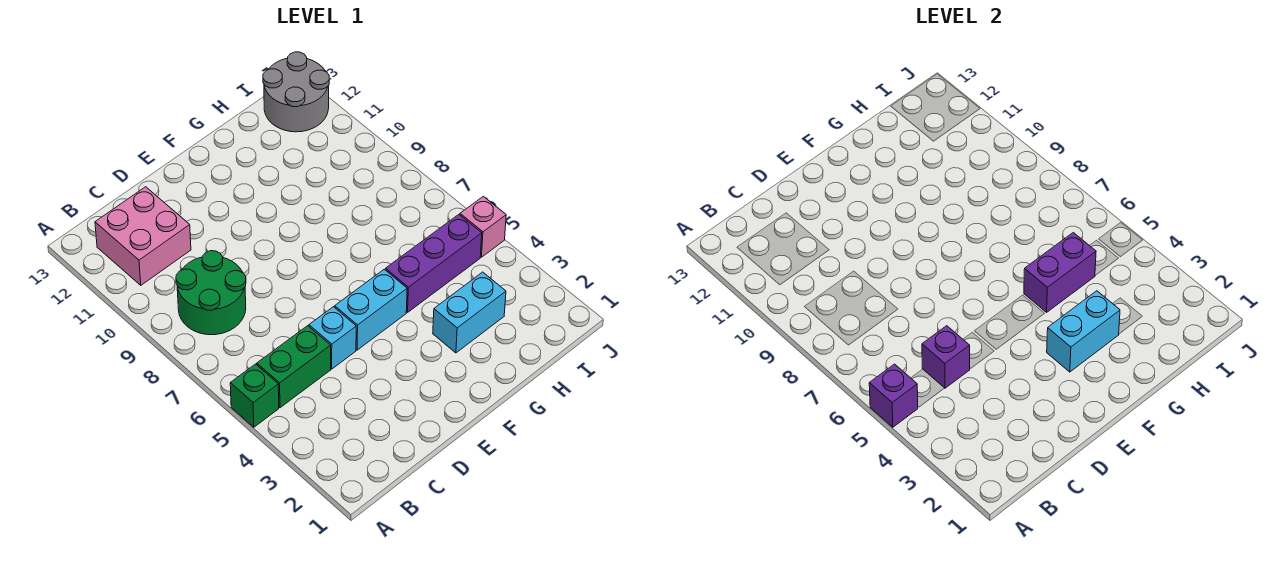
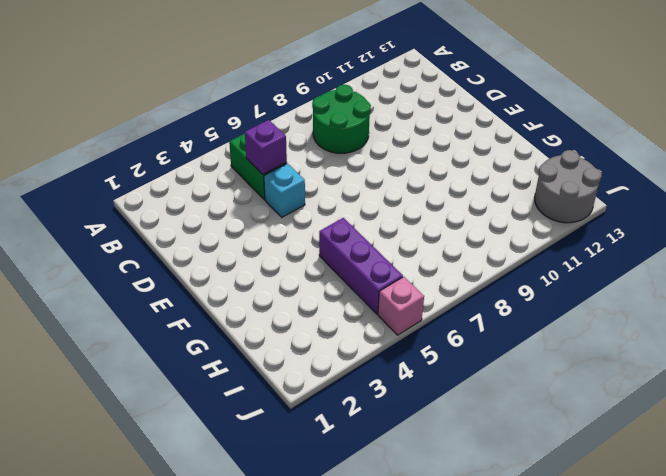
none -> green brick A5 level 1
none -> pink brick B11:C12 level 1
none -> cyan brick E5:F5 level 1

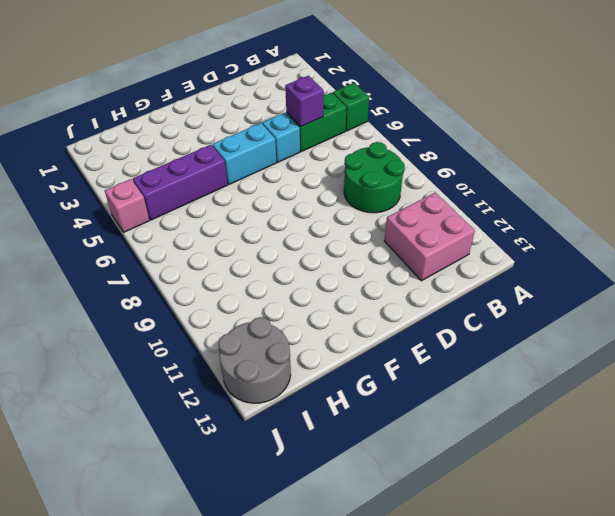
none -> cyan brick G3:H3 level 1
none -> purple brick A5 level 2
none -> cyan brick F3:G3 level 2

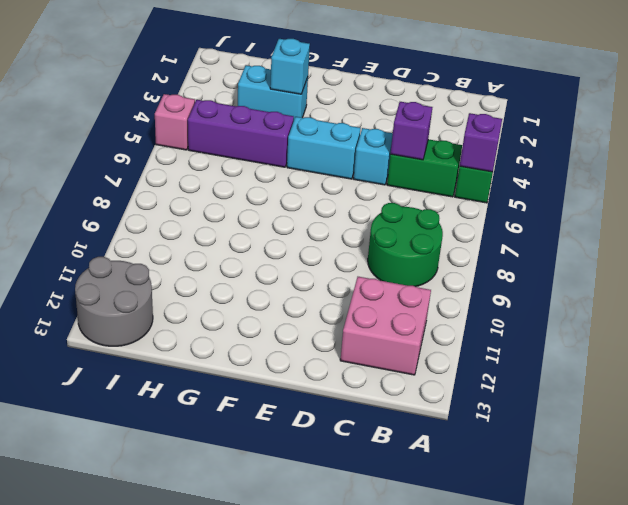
cyan brick G3 level 2 -> cyan brick F3:G3 level 2
none -> purple brick G5:H5 level 2

